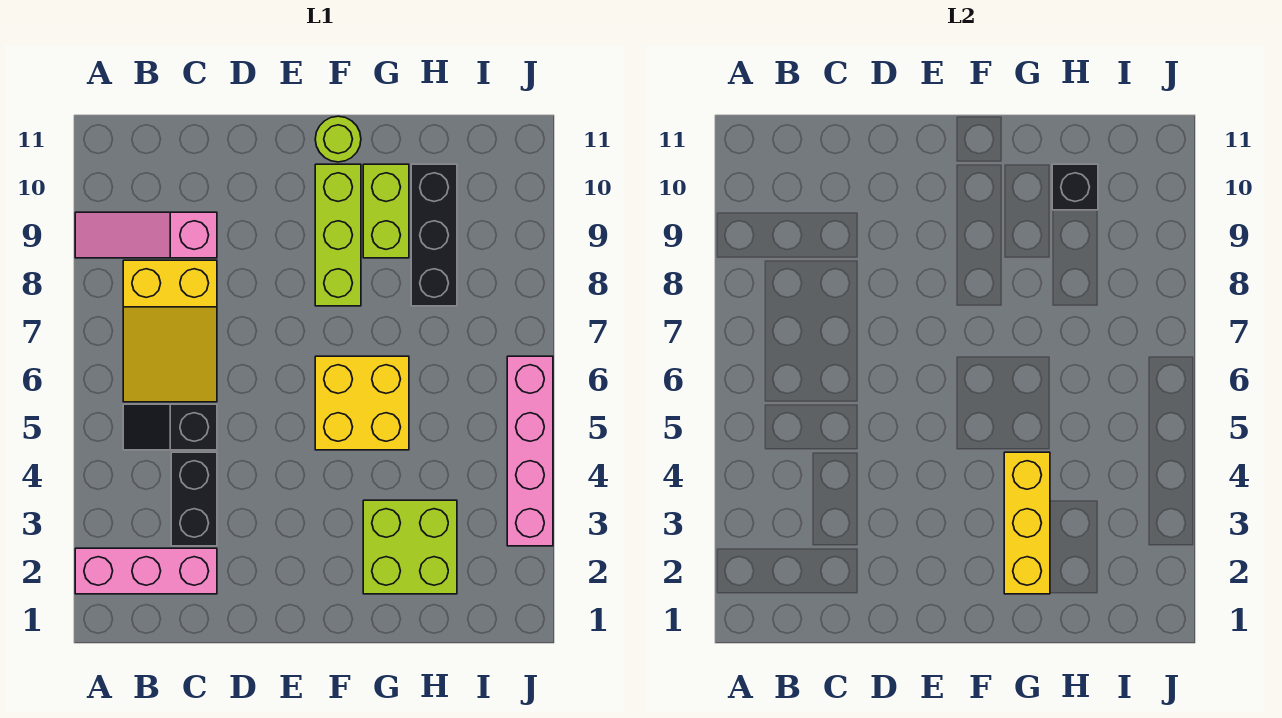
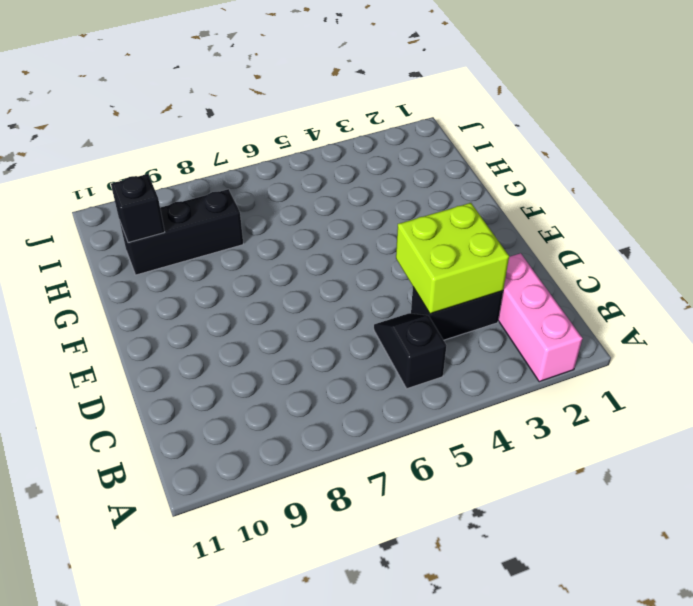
black slope B5:C5 level 1 top B -> black slope B5:C5 level 1 top C
lime brick C3:D4 level 2 -> lime brick G2:H3 level 1
none -> pink slope A9:C9 level 1 top C
none -> yellow slope B6:C8 level 1 top 8
none -> yellow brick F5:G6 level 1

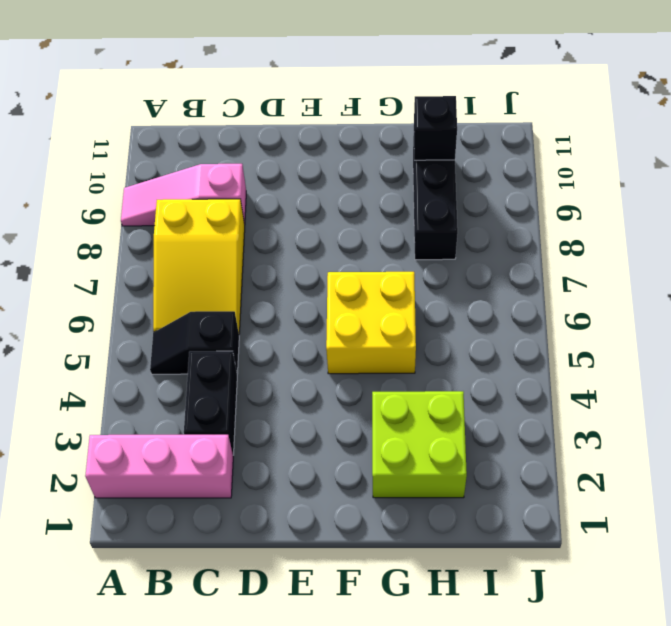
none -> lime brick F8:F10 level 1
none -> lime round brick F11 level 1
none -> lime brick G9:G10 level 1

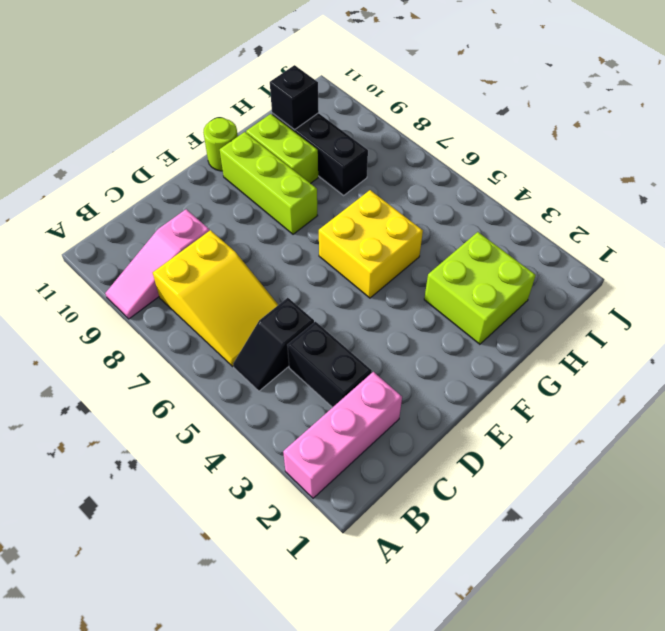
none -> pink brick J3:J6 level 1
none -> yellow brick G2:G4 level 2

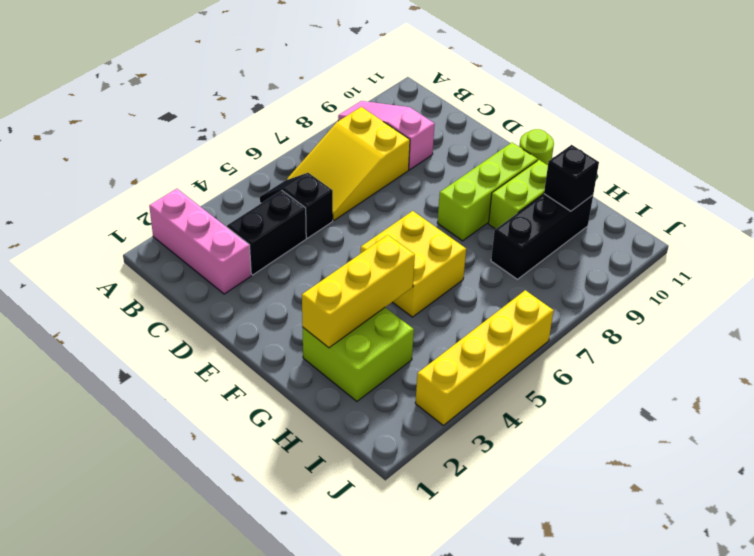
yellow brick J3:J6 level 1 -> pink brick J3:J6 level 1

